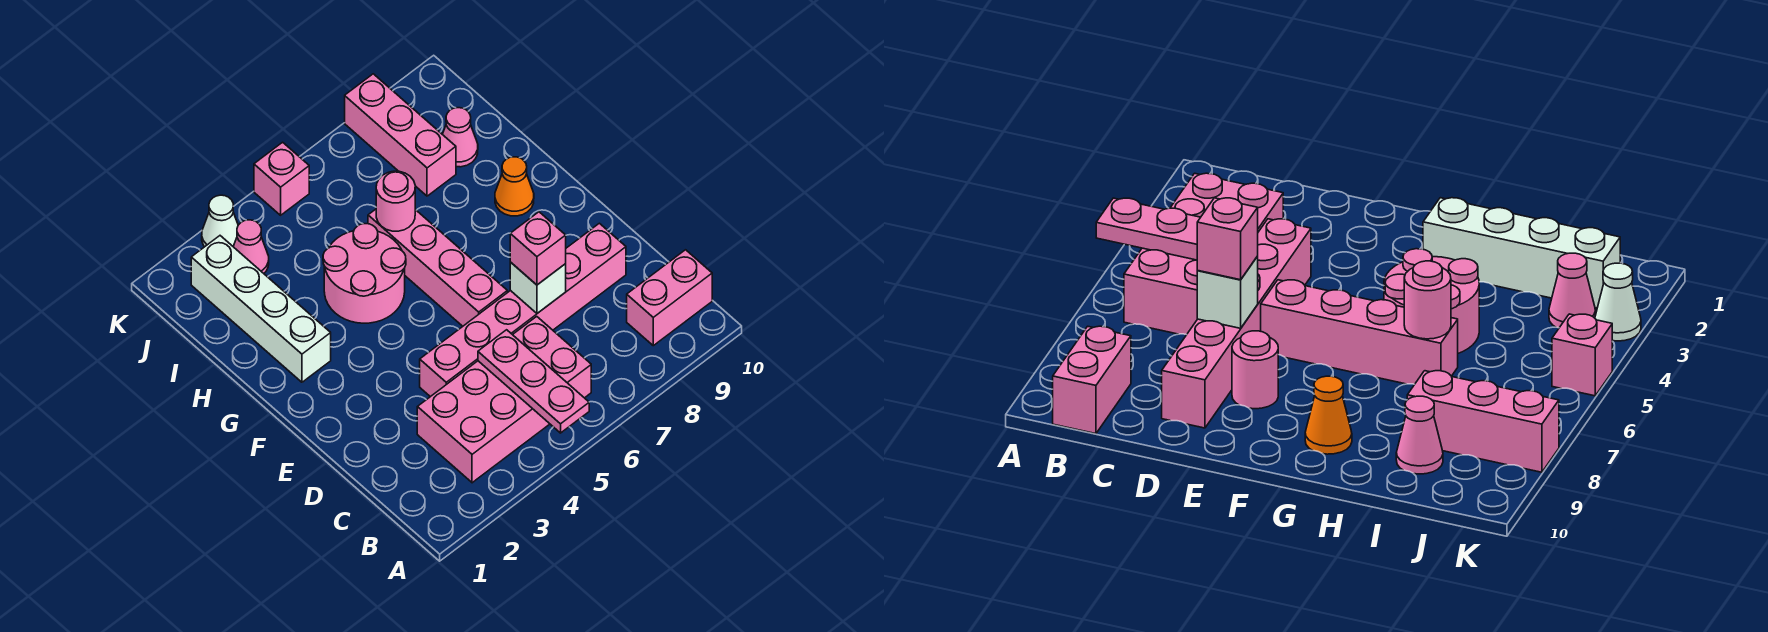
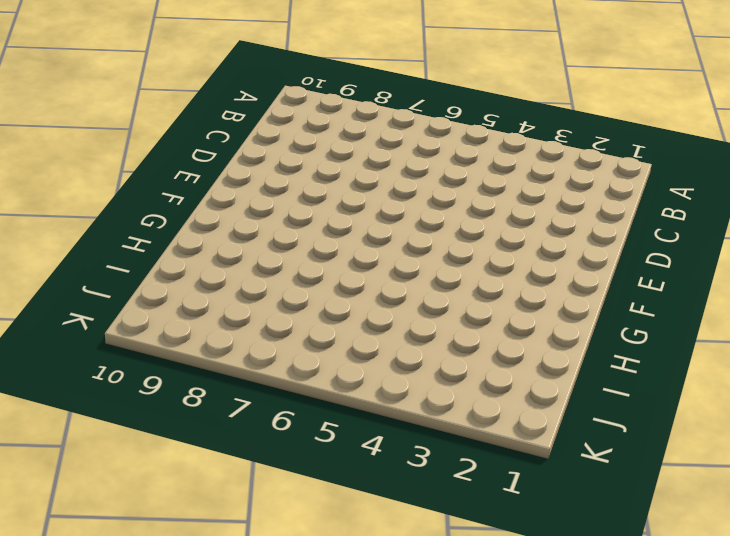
none -> pink brick B3:C6 level 1
none -> pink brick B9:B10 level 1
none -> pink brick D4:D9 level 1

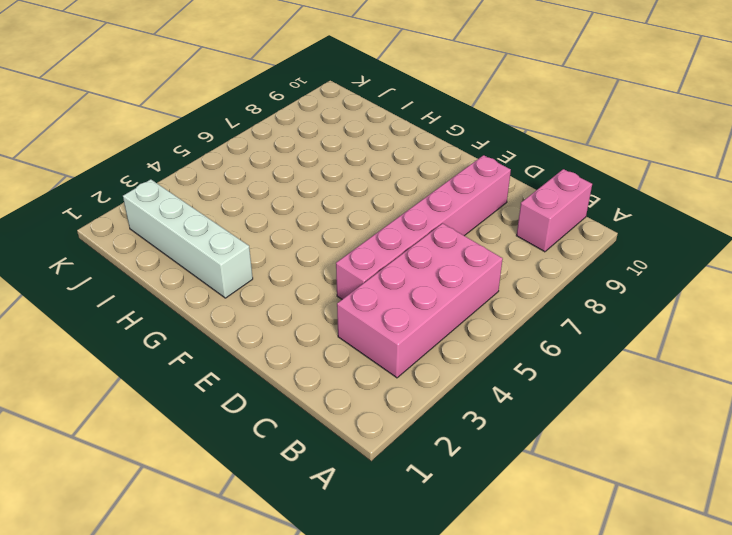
none -> pink brick E6:H6 level 1
none -> pink round brick E8 level 1
none -> pink round brick G4:H5 level 1

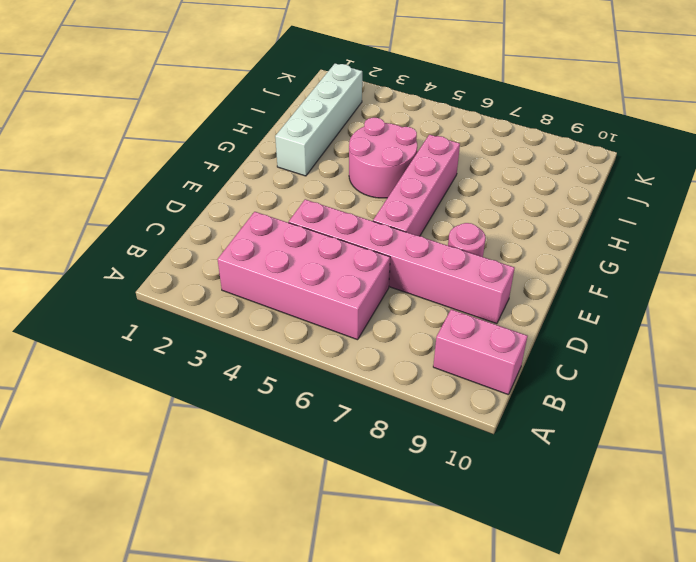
none -> orange cone G9 level 1
none -> pink brick I8:K8 level 1
none -> pink cone I9 level 1

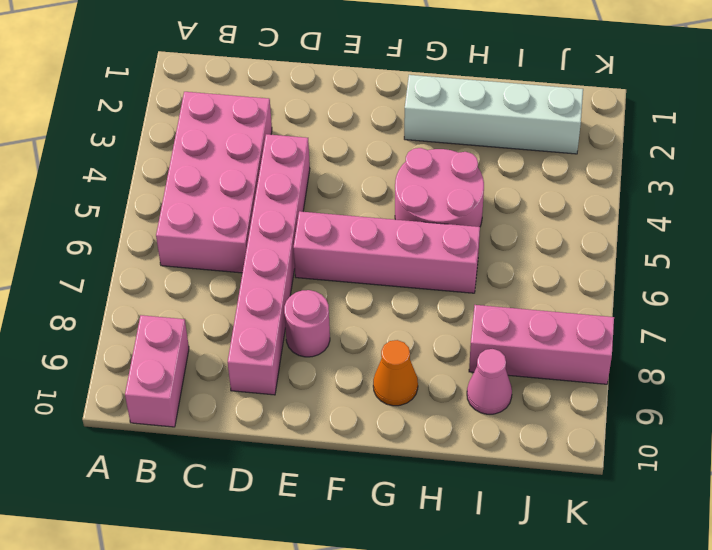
none -> pink cone J3 level 1
none -> white cone K3 level 1
none -> pink brick K5 level 1

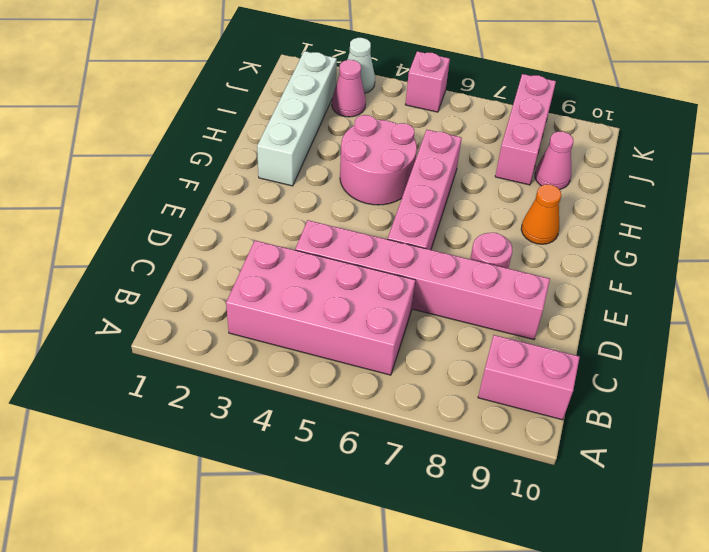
none -> pink plate A5:C5 level 2
none -> white brick D7 level 2
none -> pink round brick H6 level 2

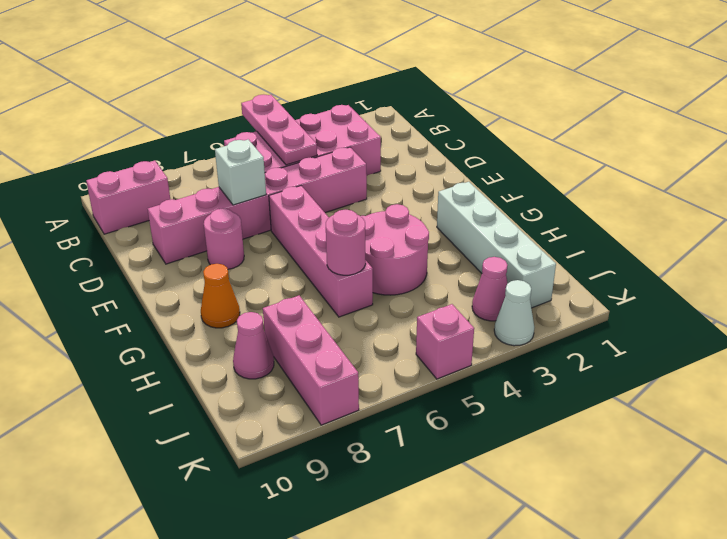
none -> pink brick D7 level 3

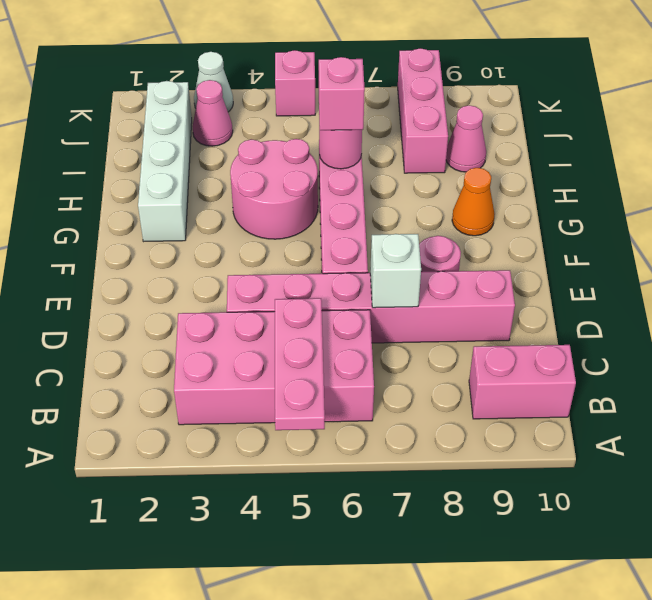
pink brick H6 level 3 -> pink brick D7 level 3

